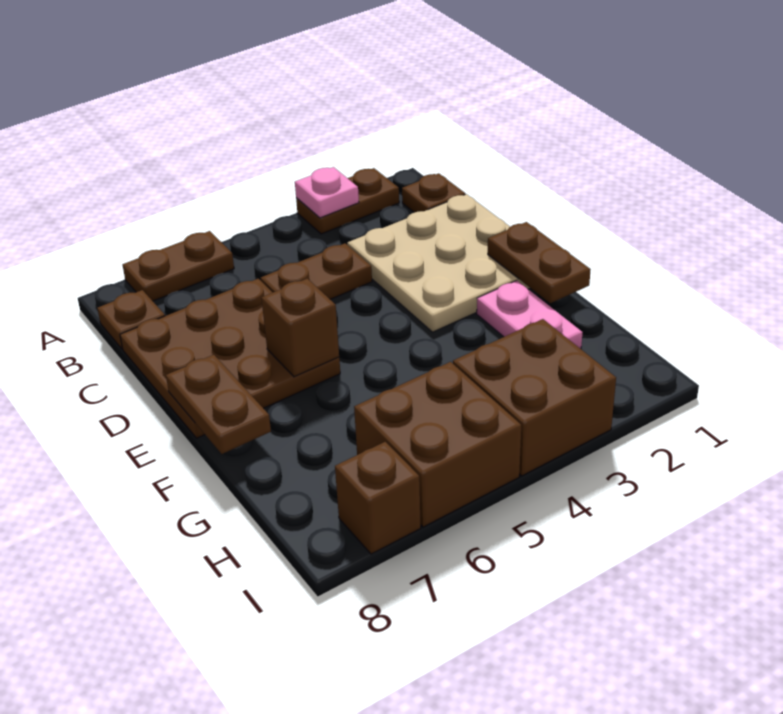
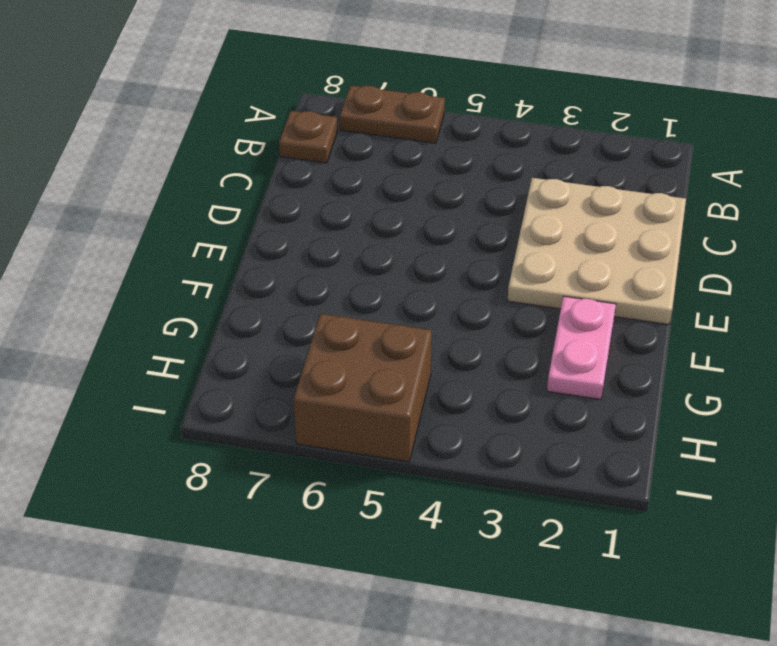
none -> brown plate A2:A3 level 1
none -> brown plate B1 level 1
none -> brown plate C4:C5 level 1

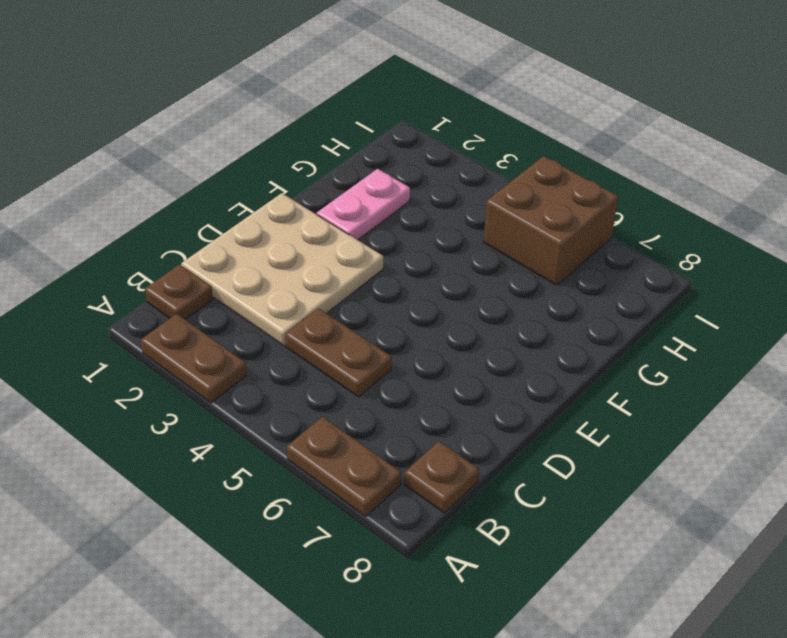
none -> brown plate C6:E8 level 1
none -> brown brick H3:I4 level 1
none -> brown brick I7 level 1

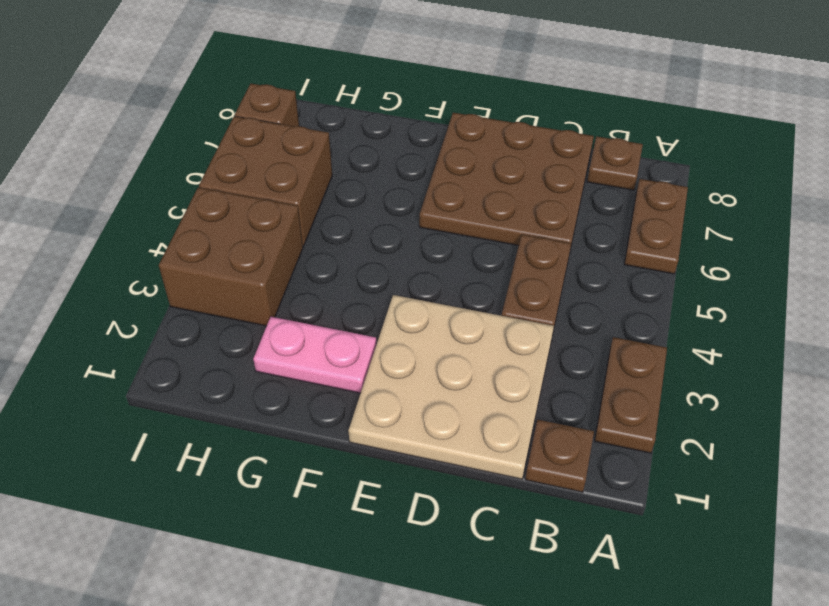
none -> pink plate A3 level 2
none -> brown plate E1:F1 level 2
none -> brown brick E6 level 2

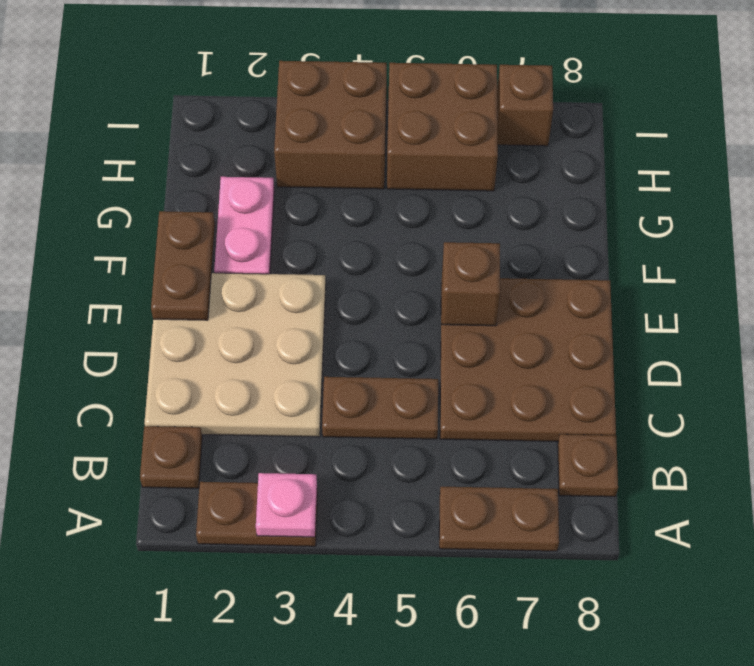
none -> brown plate E8:F8 level 2

